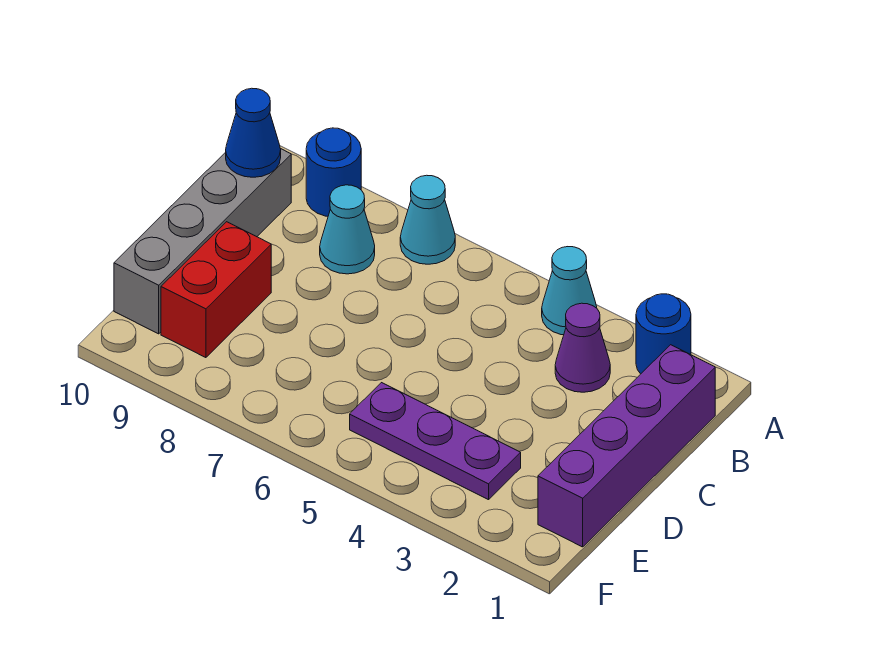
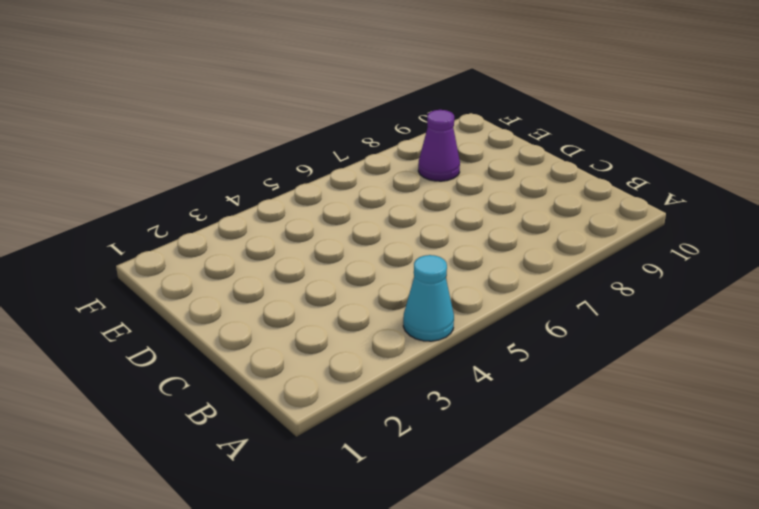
purple cone E8 level 1 -> purple cone B3 level 1
none -> blue round brick A2 level 1
none -> cyan cone A7 level 1

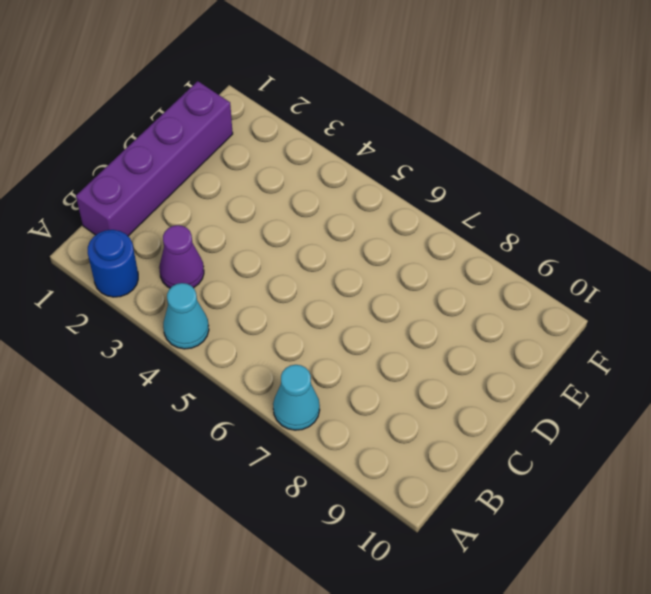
none -> blue round brick A9 level 1
none -> cyan cone B8 level 1

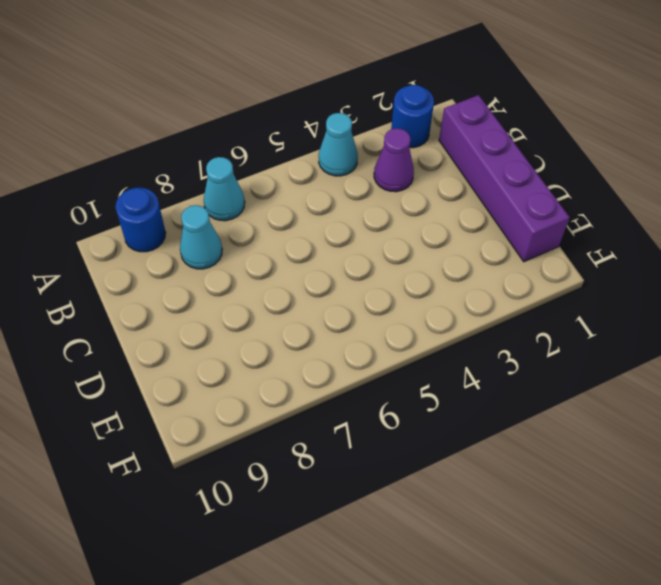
none -> grey brick B10:E10 level 1
none -> red brick D9:E9 level 1

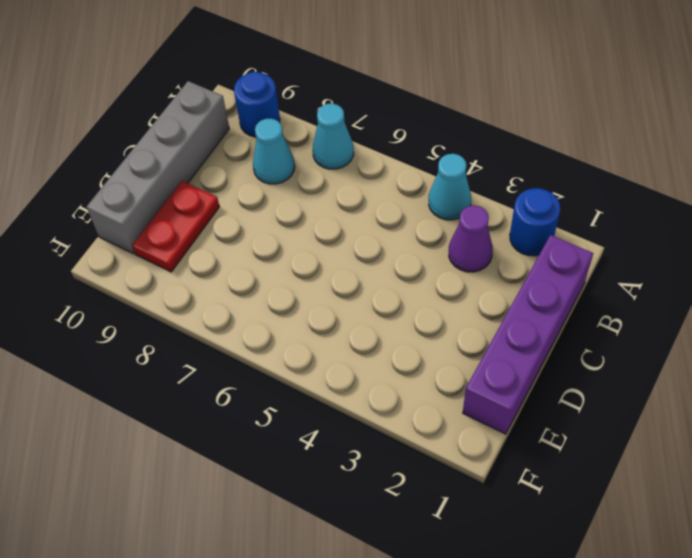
red plate D9:E9 level 1 -> red brick D9:E9 level 1
none -> purple plate E3:E5 level 1
none -> blue cone B10 level 2

